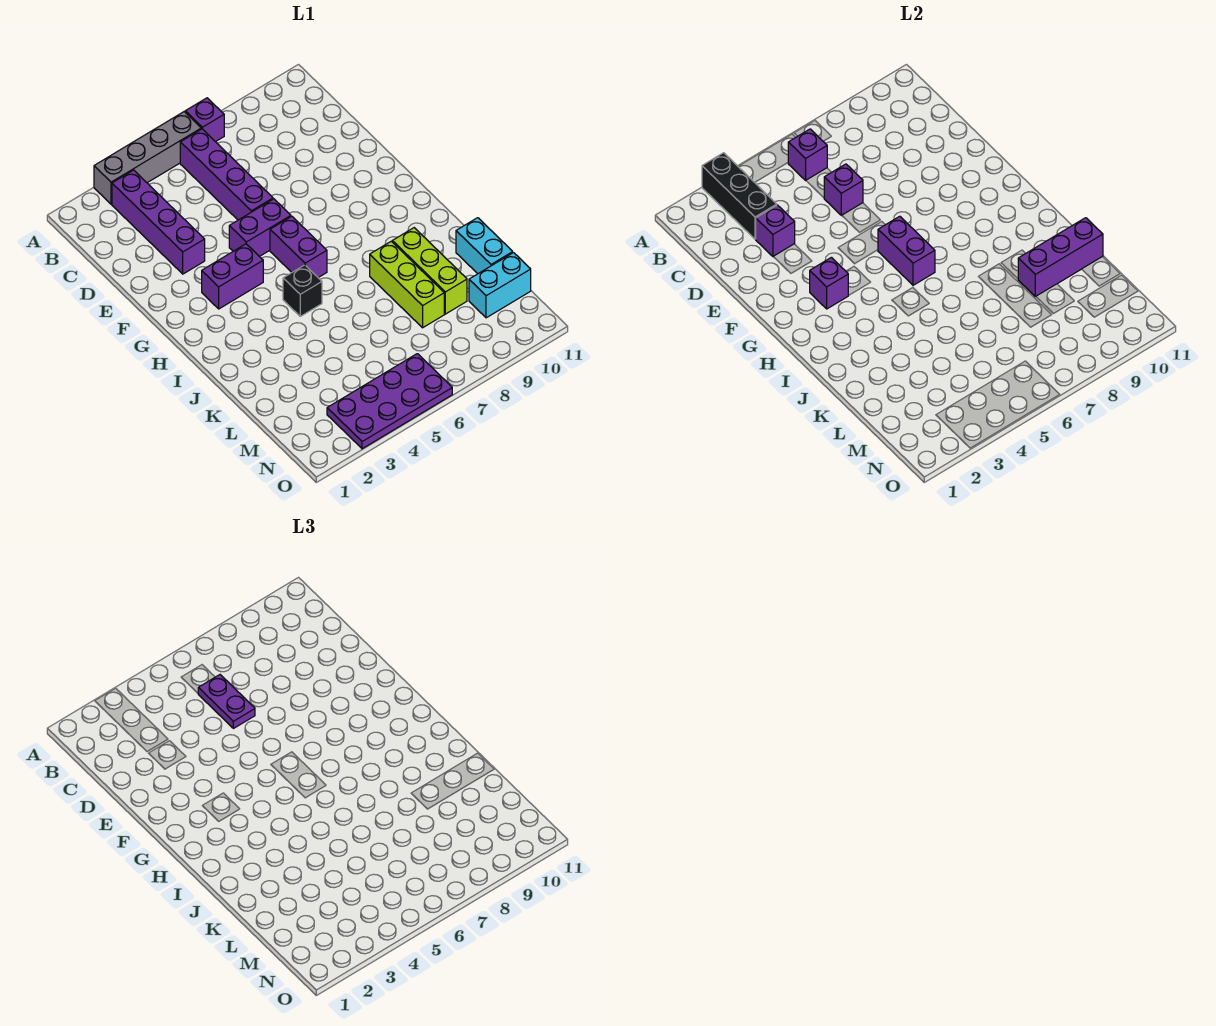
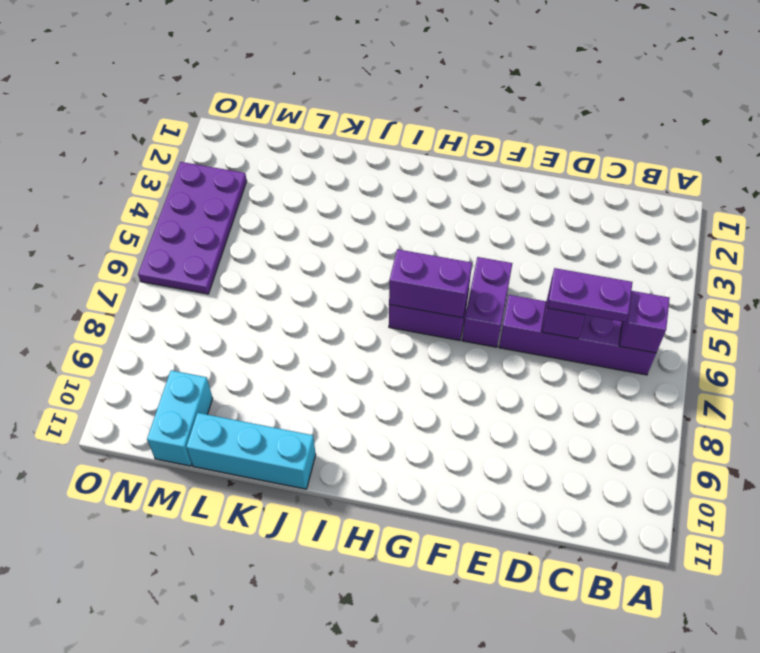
cyan brick J11:L11 level 1 -> cyan brick K11:L11 level 1
none -> grey brick A3:A6 level 1
none -> purple brick A7 level 1
none -> purple brick B3:E3 level 1

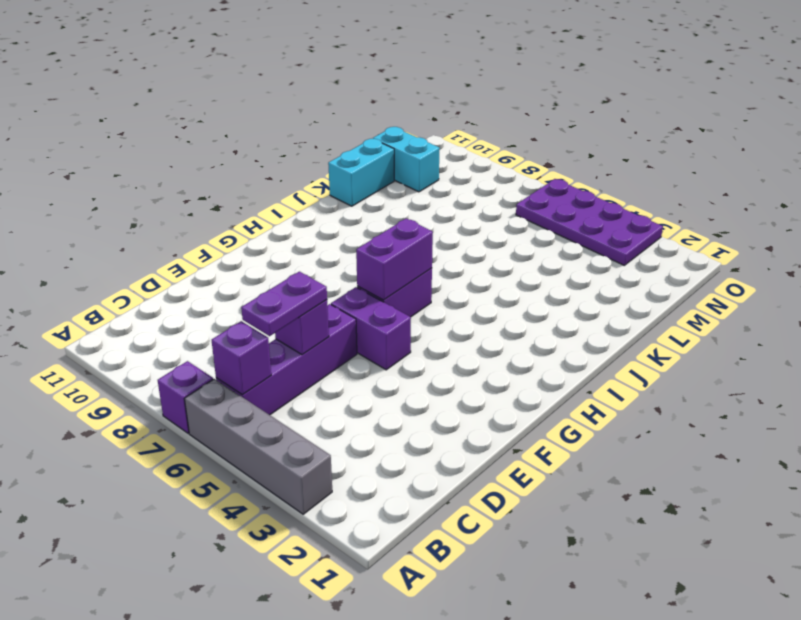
none -> purple brick B3:E3 level 1
none -> purple brick G3:G4 level 1
none -> black brick I5 level 1

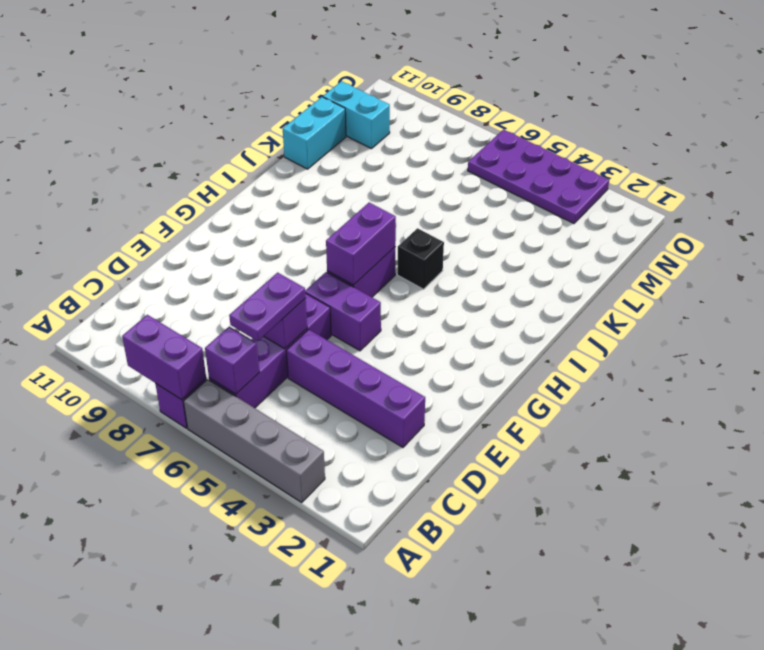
purple brick A7:A8 level 2 -> purple brick G3:G4 level 1
purple brick D2:D5 level 1 -> purple brick B3:E3 level 1
none -> lime brick J8:L8 level 1
none -> lime brick J9:L9 level 1
none -> black brick A3:C3 level 2

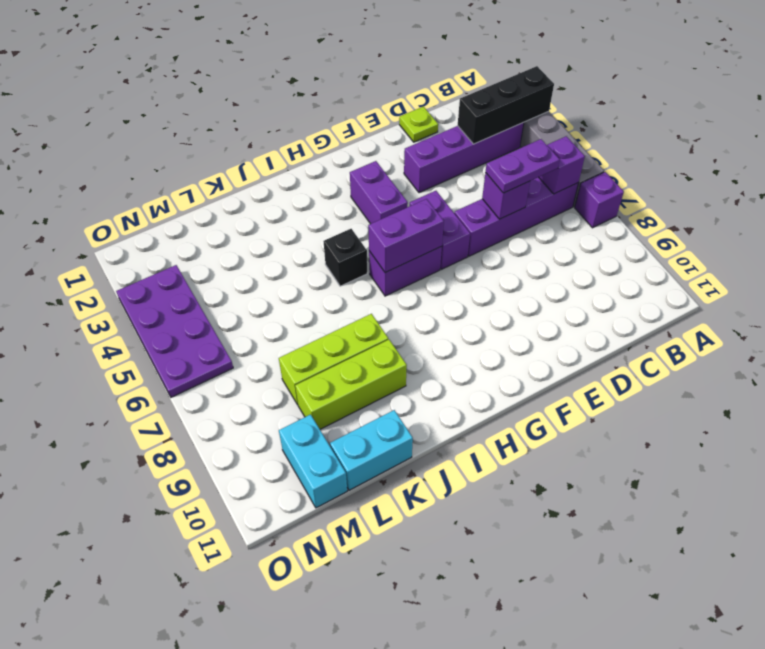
lime plate D1 level 1 -> none
none -> purple brick D3 level 2
none -> purple brick G3 level 2
none -> purple brick K9:K11 level 2

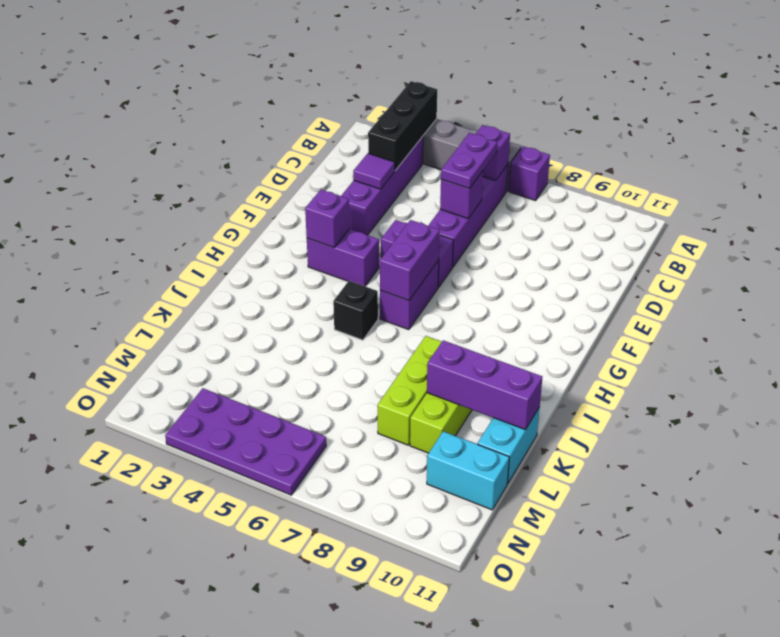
purple tile D3 level 2 -> purple brick D3 level 2

